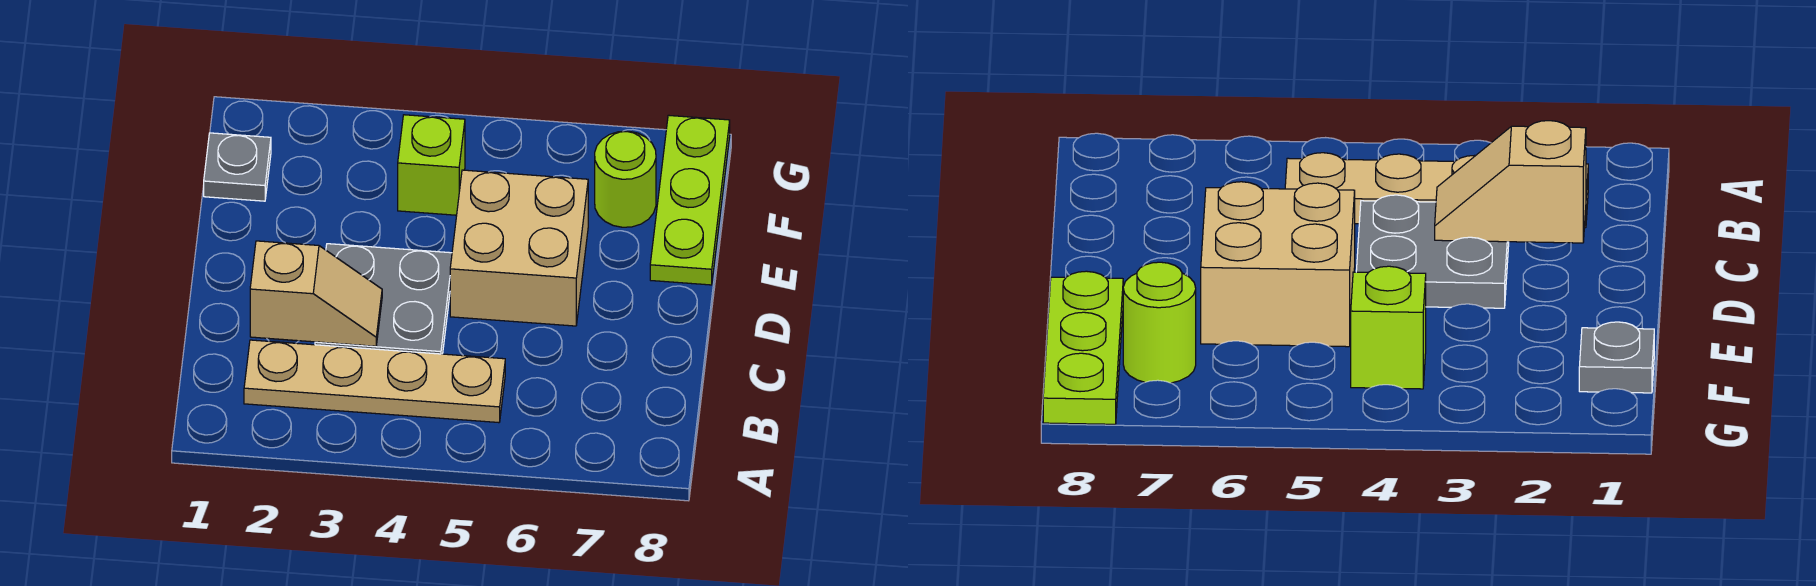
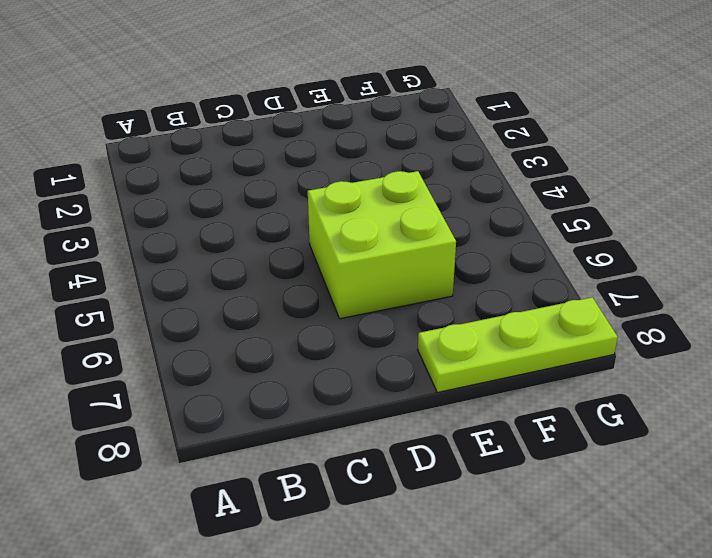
lime brick D5:E6 level 1 -> tan brick D5:E6 level 1
none -> tan plate B2:B5 level 1
none -> grey plate C3:D4 level 1

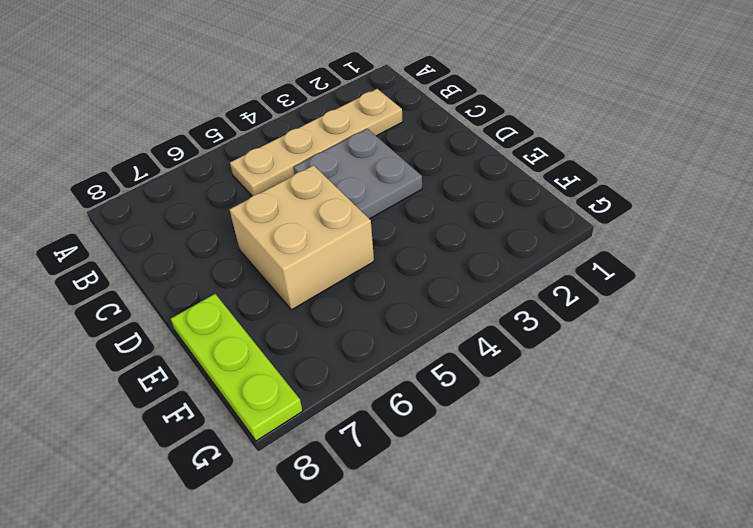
none -> grey plate F1 level 1
none -> lime brick F4 level 1

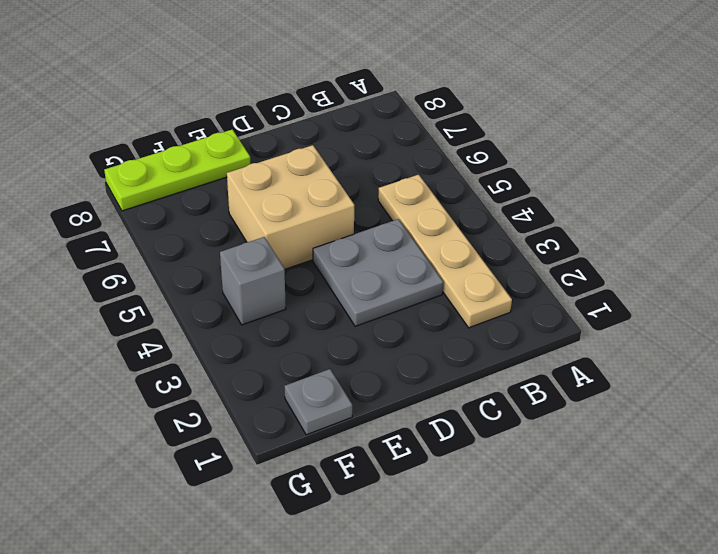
grey brick F4 level 1 -> lime brick F4 level 1
none -> lime round brick F7 level 1
none -> tan slope C2:C3 level 2 top 2

